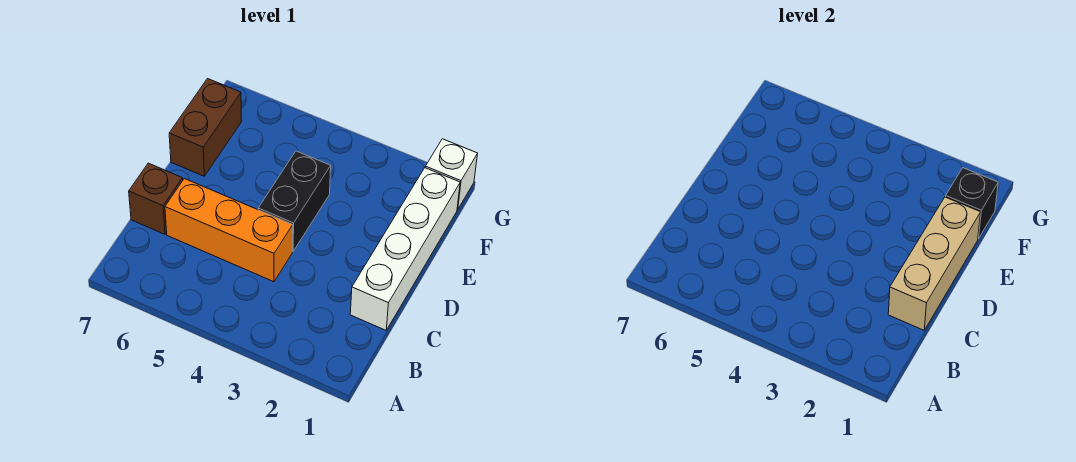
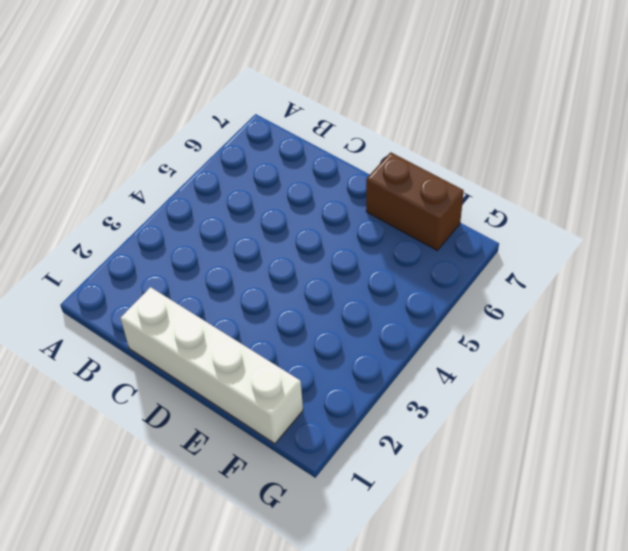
none -> orange brick C4:C6 level 1
none -> brown brick C7 level 1

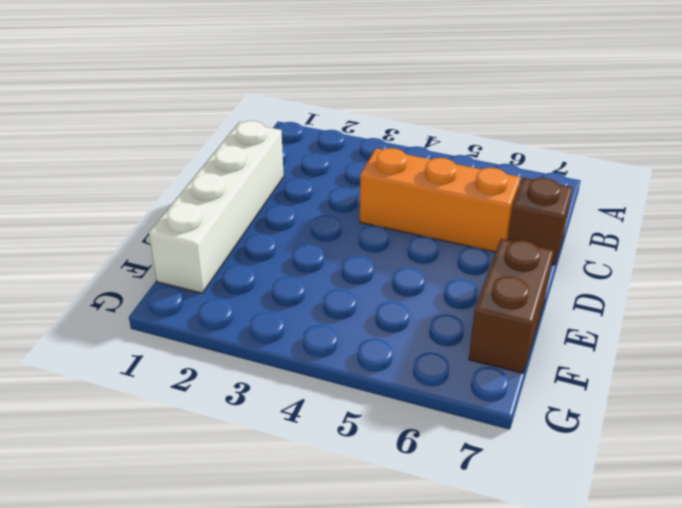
none -> black brick D4:E4 level 1
none -> white brick G1 level 1

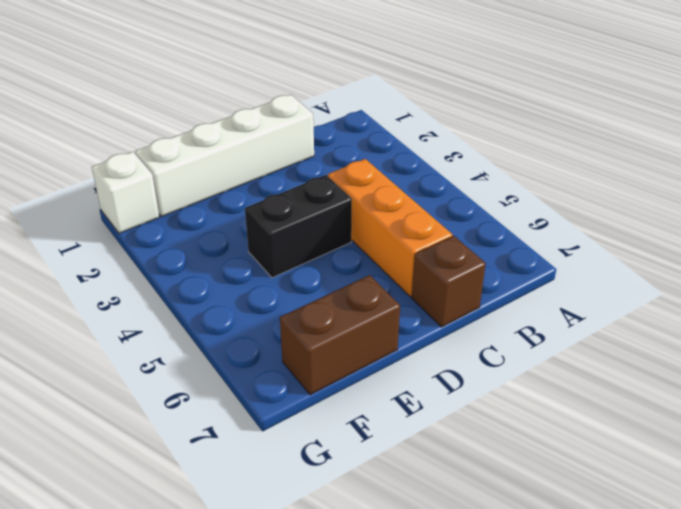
none -> tan brick C1:E1 level 2
none -> black brick F1 level 2

